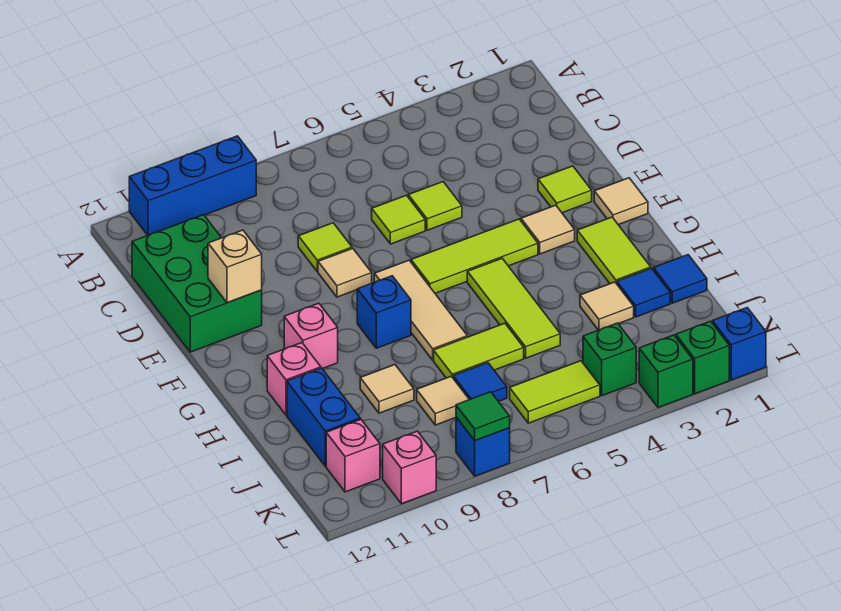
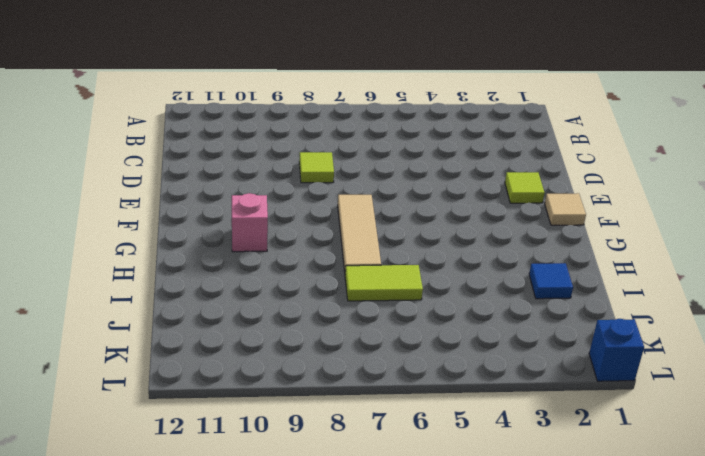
none -> blue brick A9:A11 level 1
none -> green brick C11:E12 level 1
none -> lime tile D5 level 1
none -> lime tile D6 level 1

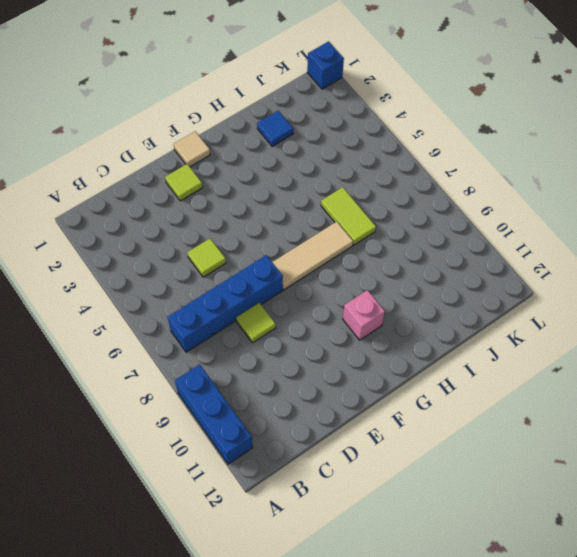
blue brick B7:E7 level 1 -> none
none -> green brick C11:E12 level 1
none -> lime tile D6 level 1
none -> tan tile E8 level 1
none -> tan tile F3 level 1

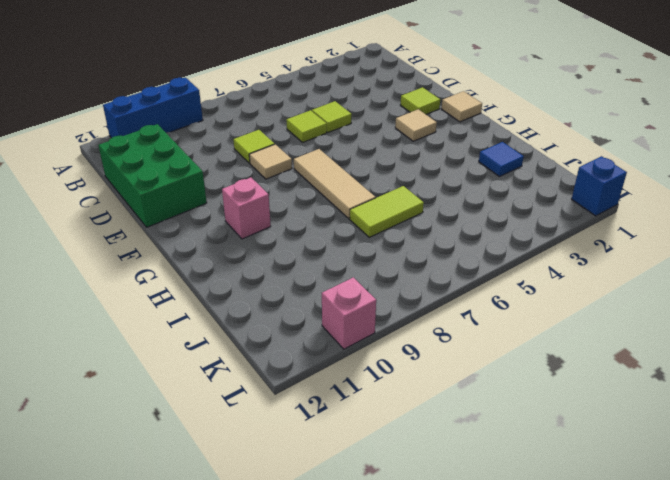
none -> lime tile F4:F6 level 1
none -> lime tile G2:H2 level 1
none -> lime tile G5:I5 level 1
none -> blue brick G8 level 1

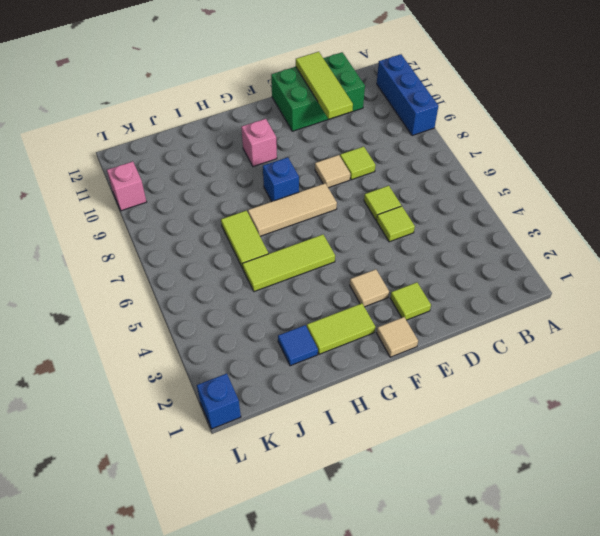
lime tile D10:D12 level 2 -> lime tile F4:F6 level 1
none -> pink brick H11 level 1
none -> blue tile I1 level 1
none -> tan tile I3 level 1
none -> tan tile I9 level 1

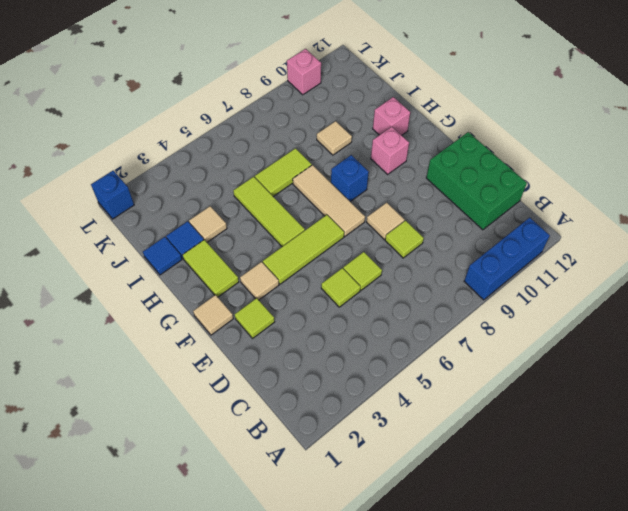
none -> blue brick I11:J11 level 1
none -> blue tile J7 level 1
none -> tan tile J8 level 1
none -> green brick K4 level 1

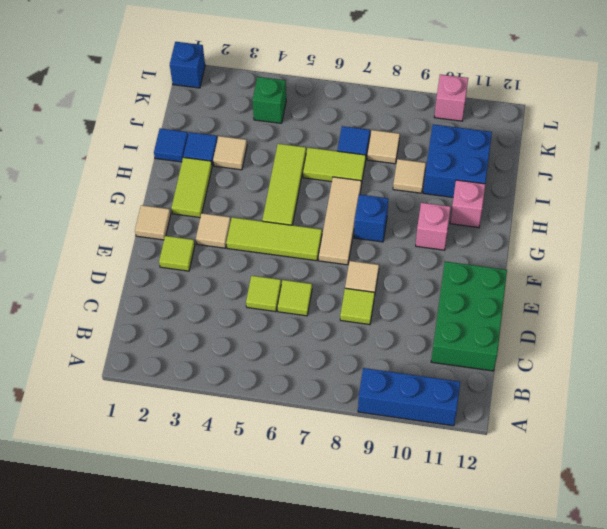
blue brick I10:J11 level 1 -> blue brick I11:J11 level 1
none -> lime tile K5:K6 level 1
none -> pink brick K11 level 1
none -> green brick L2 level 1
none -> green brick L3 level 1

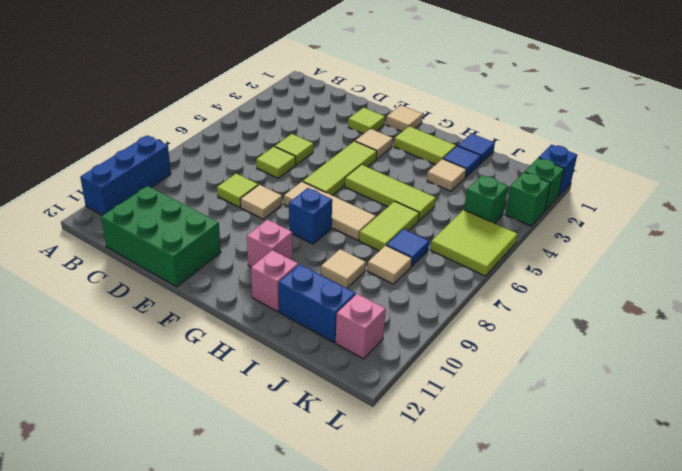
lime tile K5:L6 level 1 -> lime tile K5:K6 level 1
none -> blue brick L8 level 1
none -> pink brick L10 level 1
none -> tan brick E11 level 2
none -> green tile L8 level 2

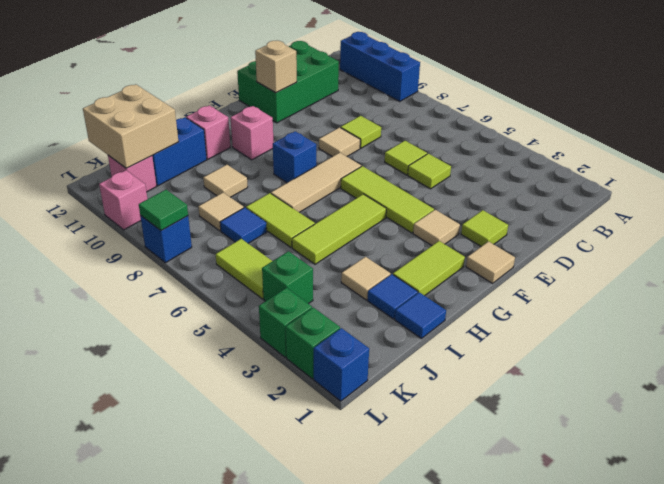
tan brick J11:K12 level 2 -> none

